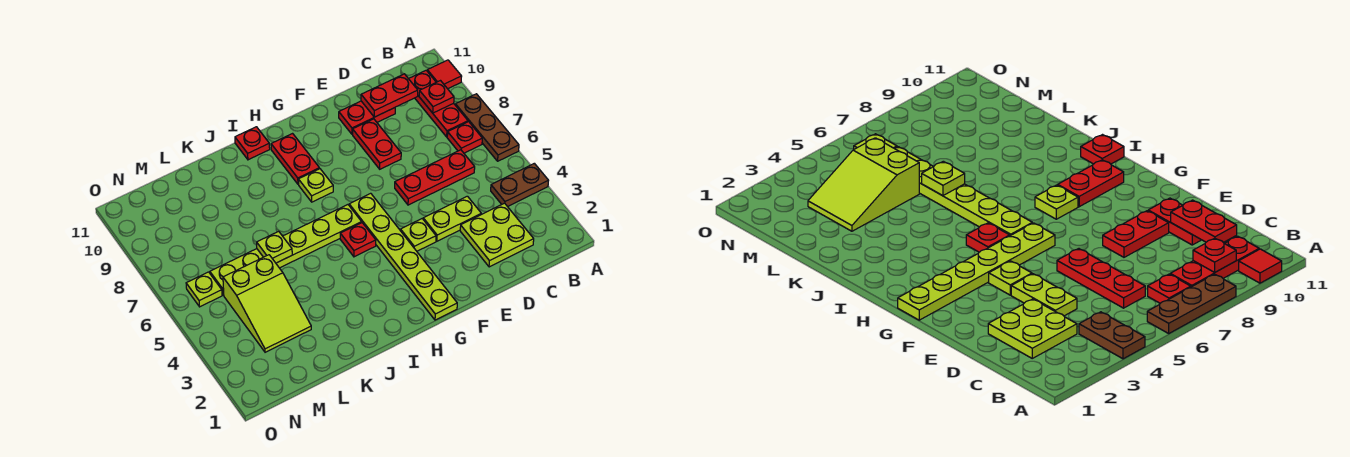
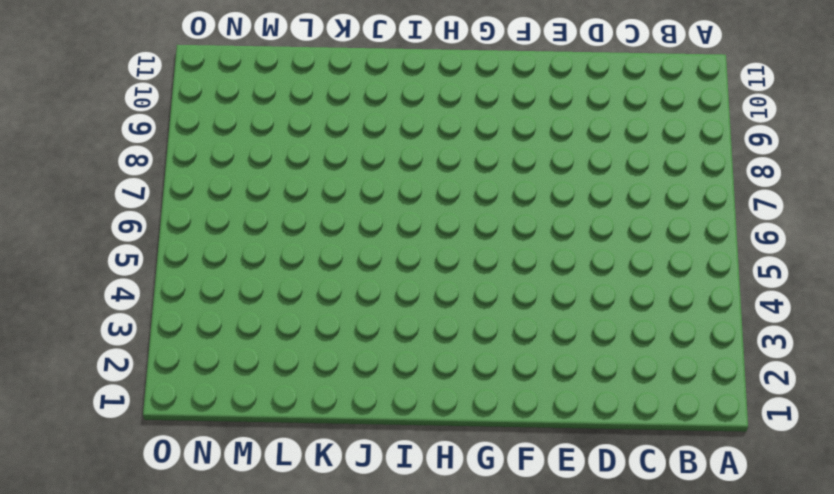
none -> brown plate A4:B4 level 1
none -> brown plate A6:A8 level 1
none -> red tile A10 level 1

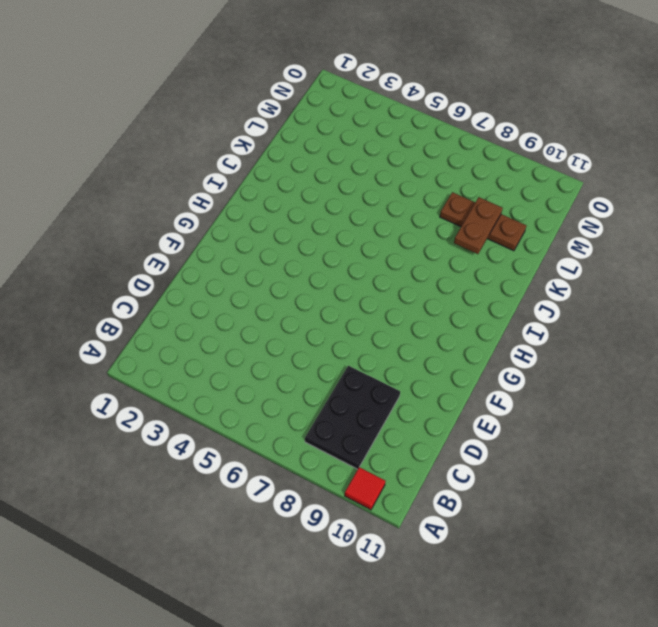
black plate B8:D9 level 1 -> red plate B8:B10 level 1
brown plate K9:L9 level 2 -> brown plate A4:B4 level 1
brown plate L8:L10 level 1 -> brown plate A6:A8 level 1
none -> red plate B7 level 1
none -> lime plate C2:D3 level 1
none -> red plate C6:E6 level 1

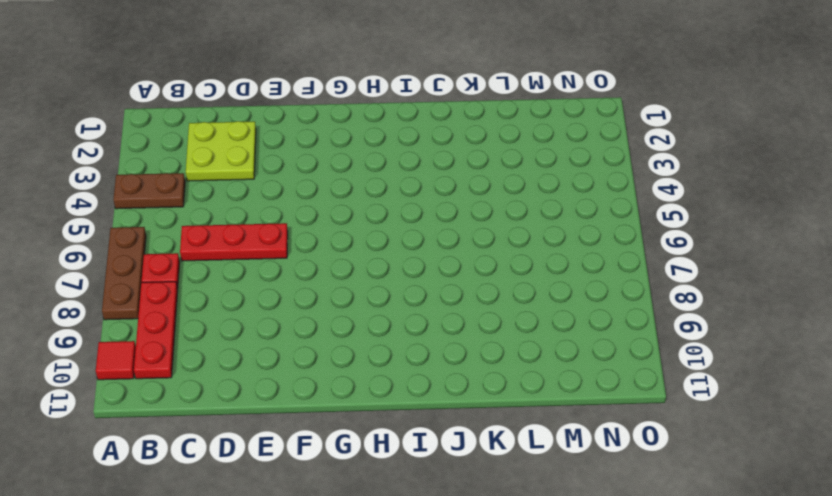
none -> lime plate D4:E4 level 1
none -> red plate D10:E10 level 1
none -> red plate E8:E9 level 1

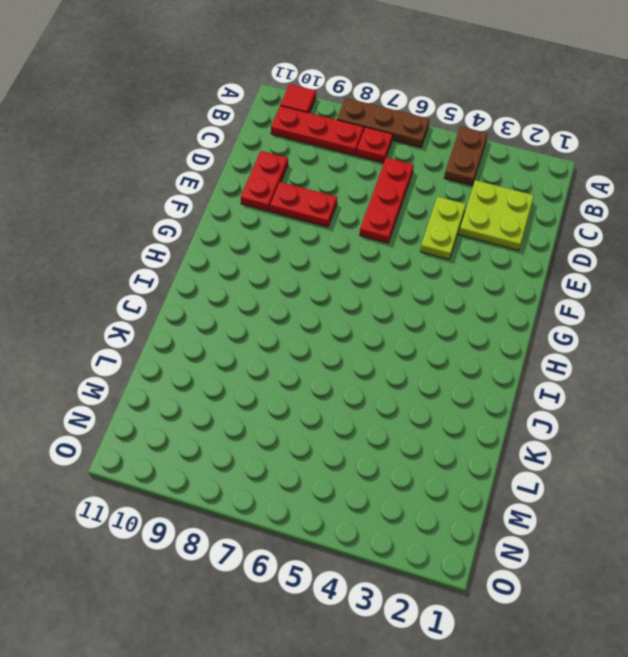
none -> lime plate F4 level 1
none -> lime plate G1:G6 level 1
none -> red plate H5 level 1

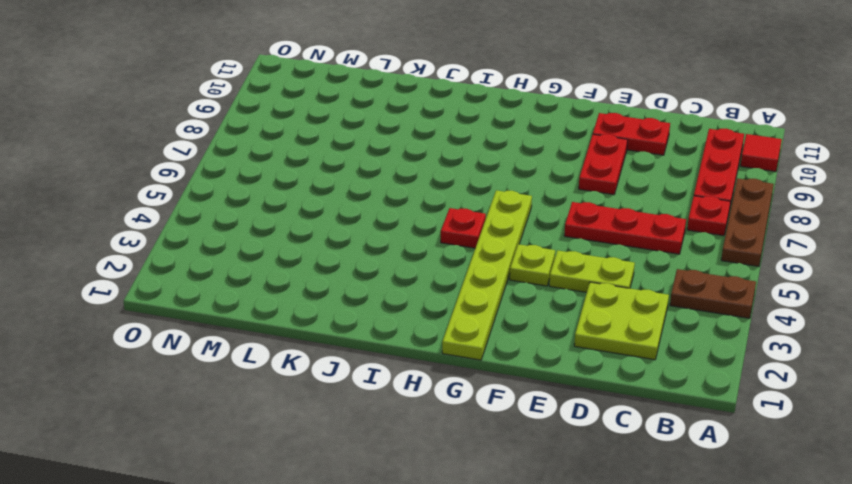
none -> lime plate H6:M6 level 1
none -> lime plate H8 level 1
none -> red plate H9:H10 level 1

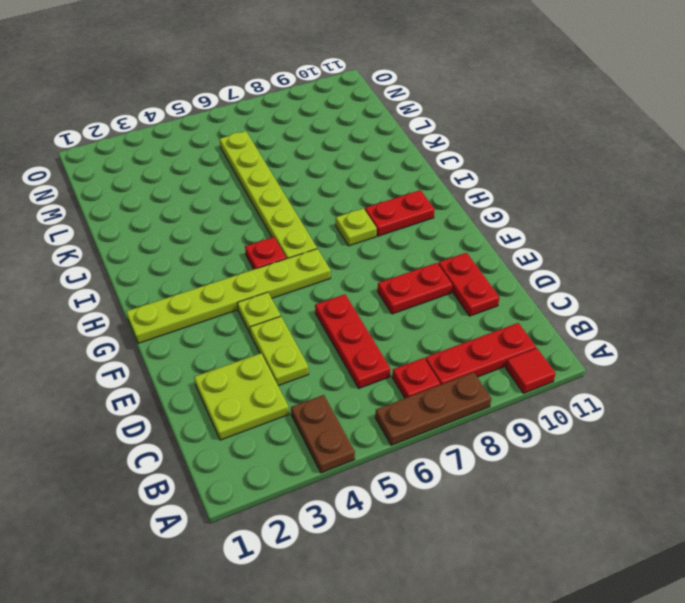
none -> red plate I11 level 1
none -> lime slope L3:M5 level 1 top 5
none -> lime plate N6 level 1

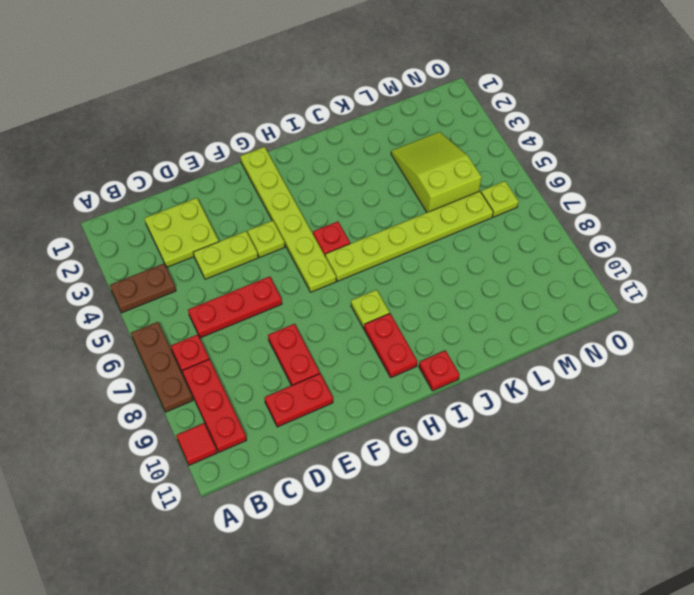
none -> red plate B9 level 2
none -> red plate C10:D10 level 2
none -> lime plate K6 level 2

